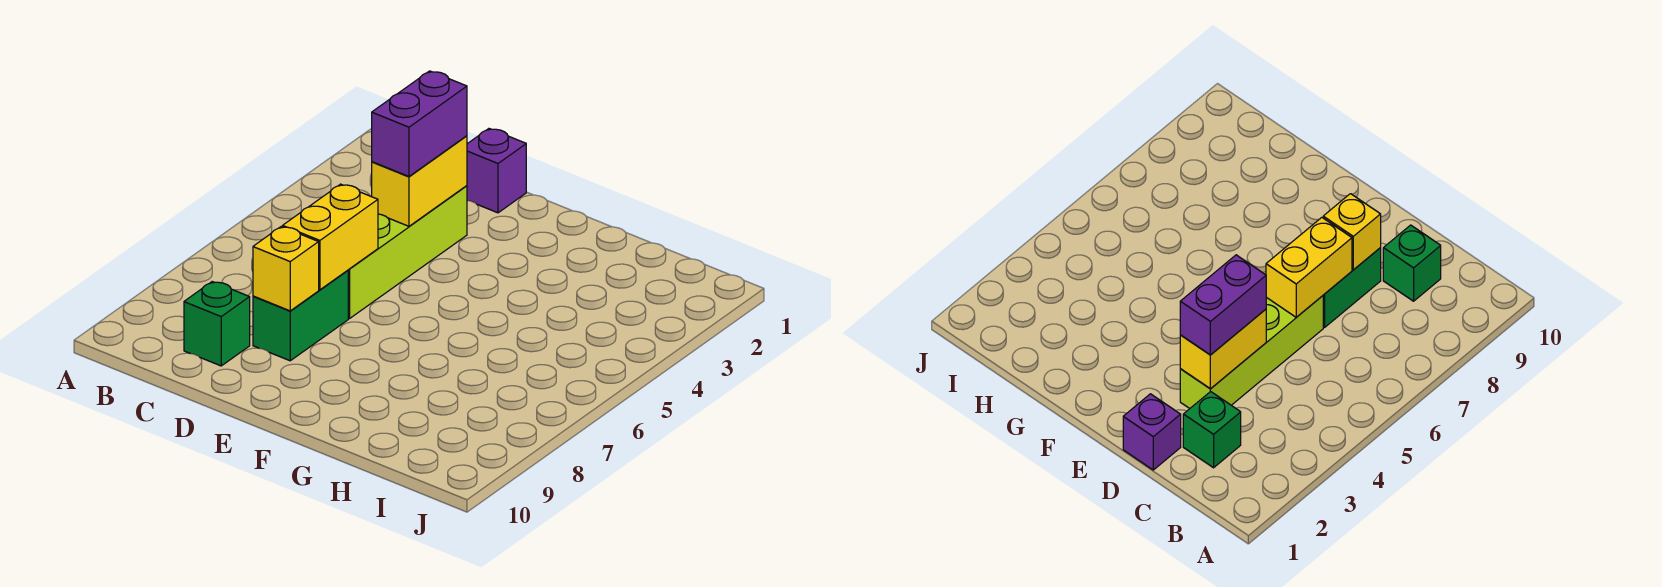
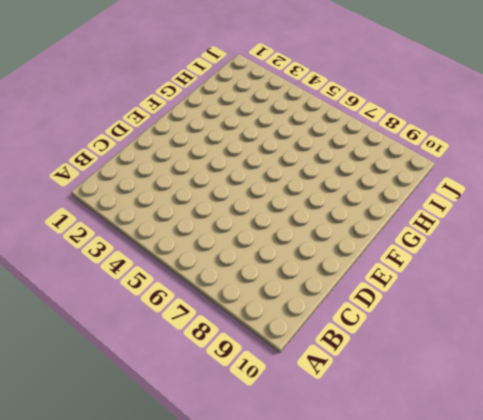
none -> green brick C2 level 1
none -> green brick C9 level 1

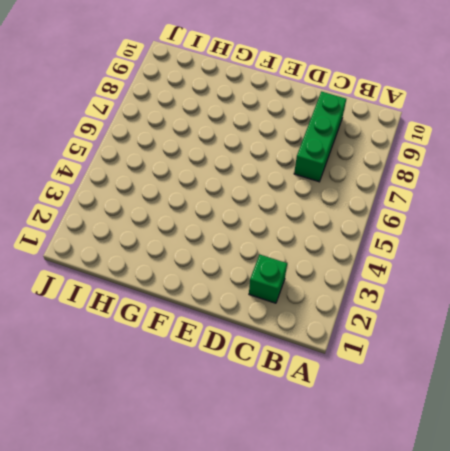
green brick C7:C9 level 1 -> green brick C9 level 1
none -> purple brick D1 level 1
none -> lime brick D3:D6 level 1

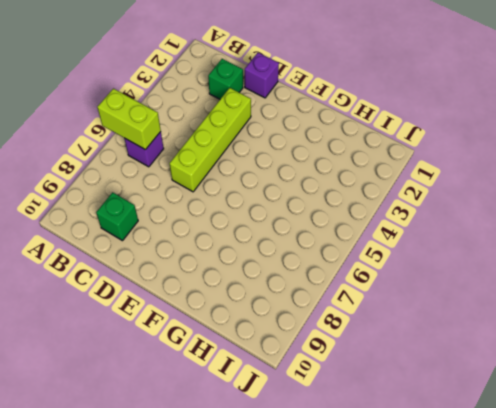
lime brick A6:B6 level 2 -> none
purple brick B6 level 1 -> none
none -> green brick D7:D8 level 1
none -> yellow brick D3:D4 level 2

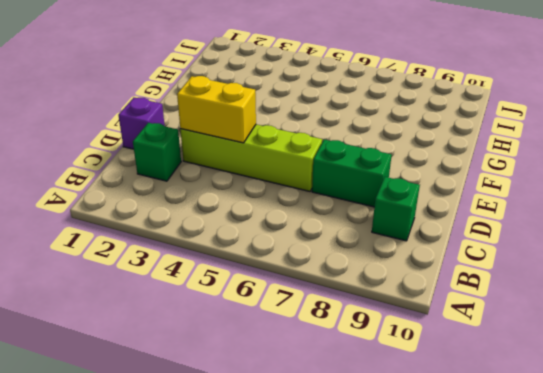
none -> yellow brick D6:D7 level 2
none -> yellow brick D8 level 2

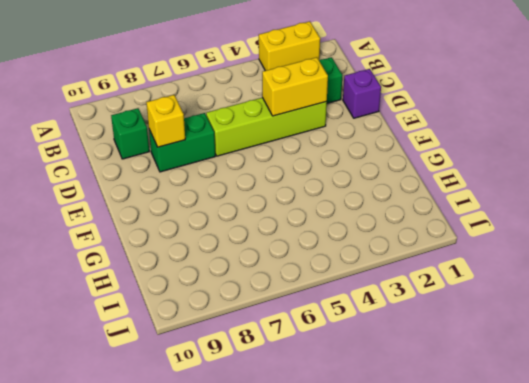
yellow brick A2:A3 level 1 -> yellow brick D6:D7 level 2
none -> purple brick D3:D4 level 3

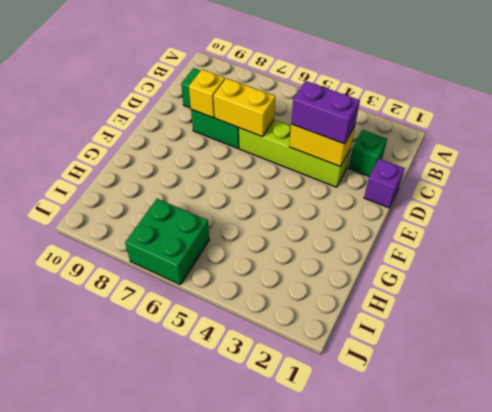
green brick I6:J7 level 1 -> none

